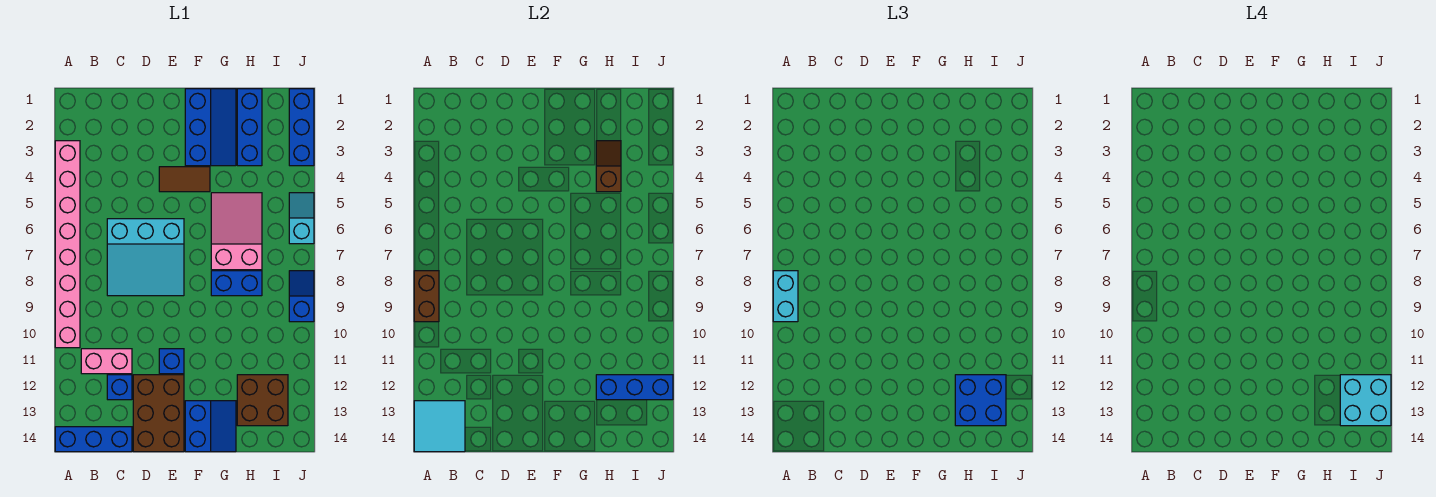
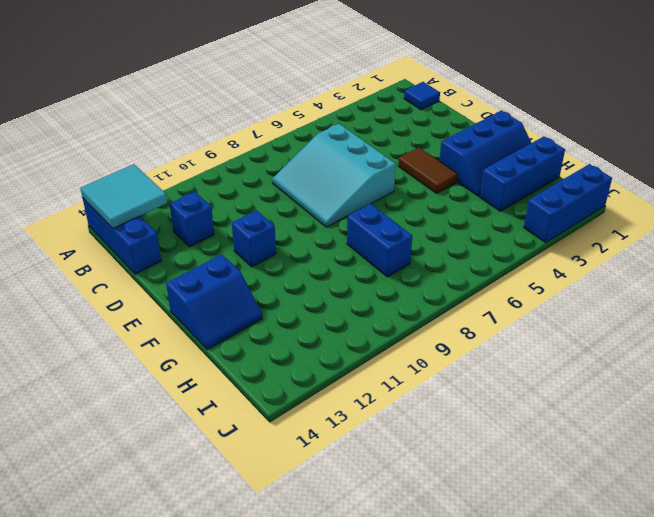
blue tile B1 level 1 -> none
none -> pink brick A3:A10 level 1
none -> pink brick B11:C11 level 1
none -> brown brick D12:E14 level 1

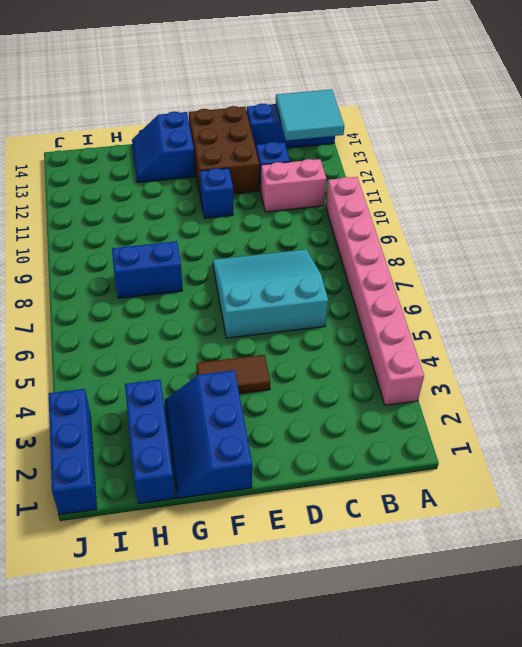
none -> pink slope G5:H7 level 1 top 7
none -> brown brick H12:I13 level 1
none -> cyan slope J5:J6 level 1 top 6

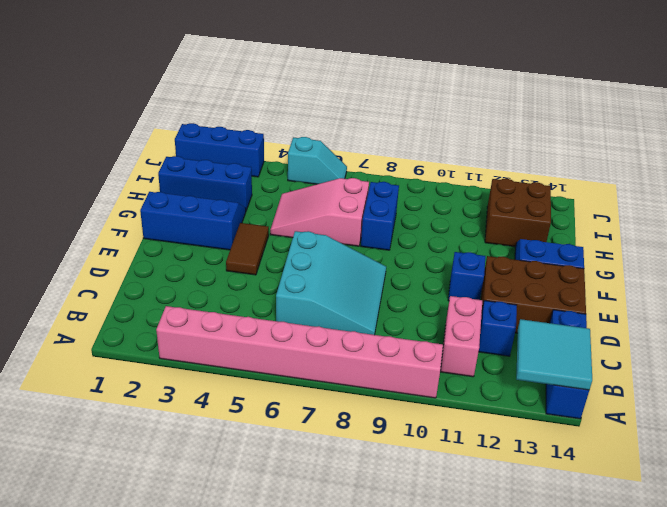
cyan slope J5:J6 level 1 top 5 -> cyan slope J5:J6 level 1 top 6
none -> blue slope J8:J9 level 1 top 9
none -> brown brick A8:A9 level 2
none -> brown slope H3:H4 level 2 top 4

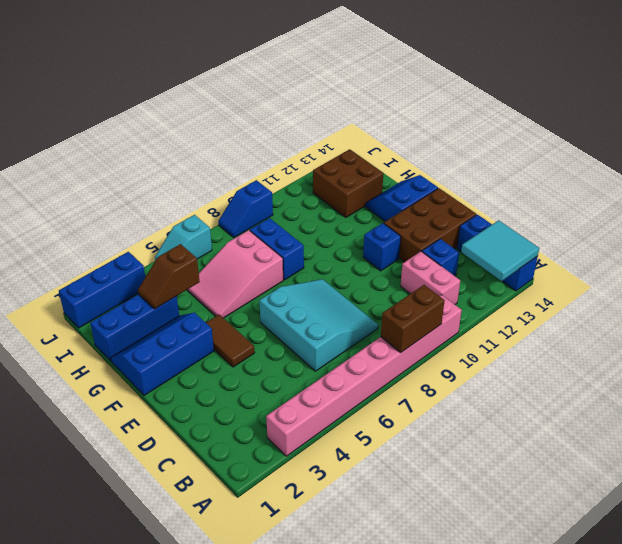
none -> blue brick H12:J12 level 2
none -> cyan brick A8:A9 level 3
none -> blue brick H12:I13 level 3

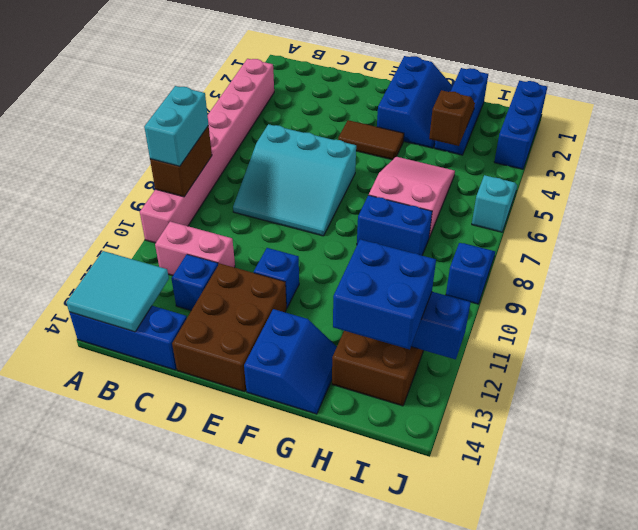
none -> cyan brick I12:J13 level 4

